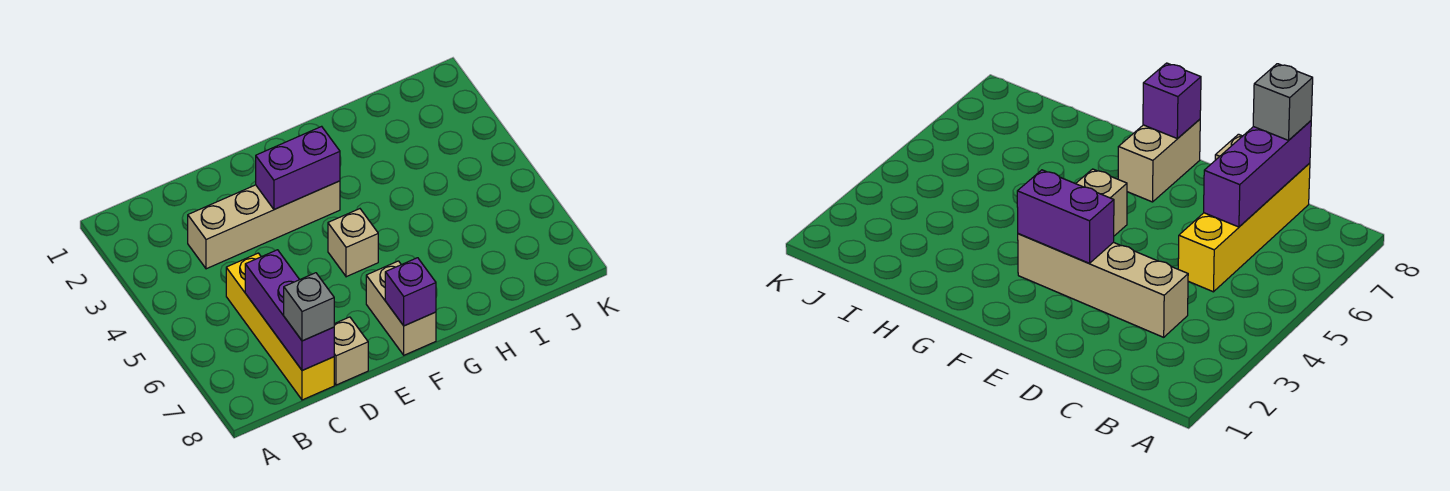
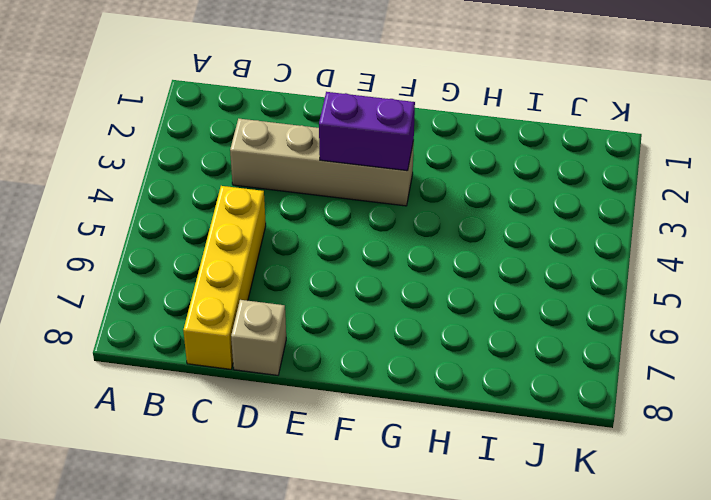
none -> tan brick F5 level 1
none -> tan brick F7:F8 level 1

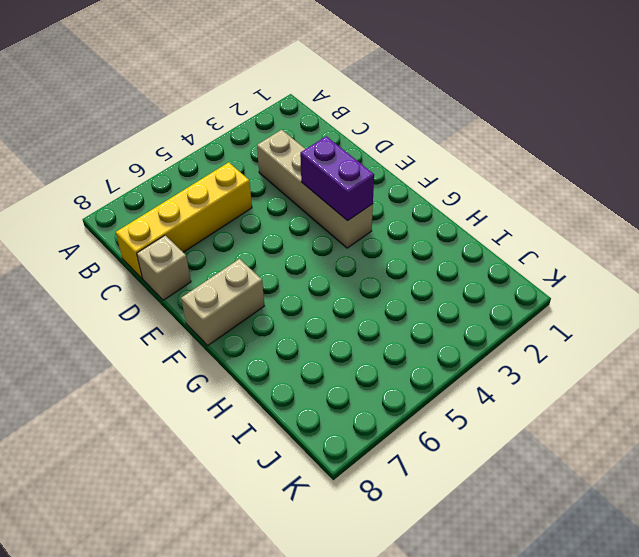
none -> tan brick F5 level 1
none -> purple brick C6:C8 level 2

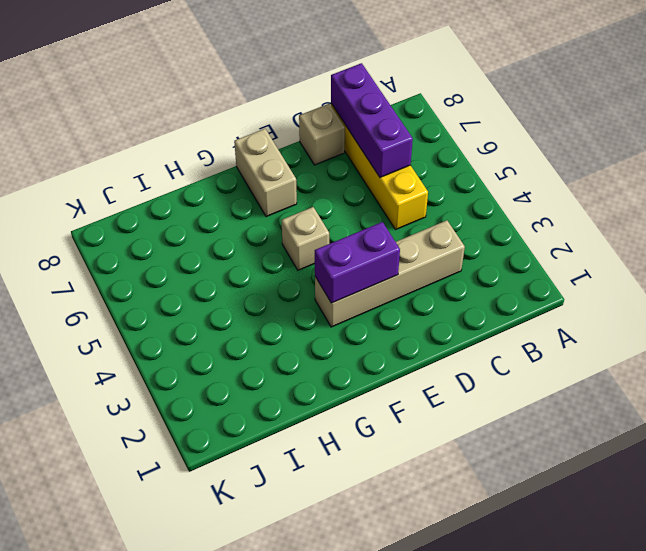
none -> purple brick F8 level 2
none -> grey brick C8 level 3

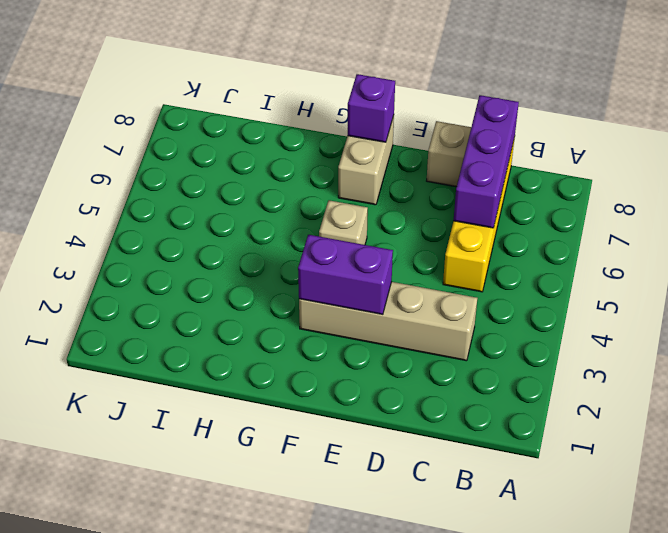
none -> grey brick C8 level 3

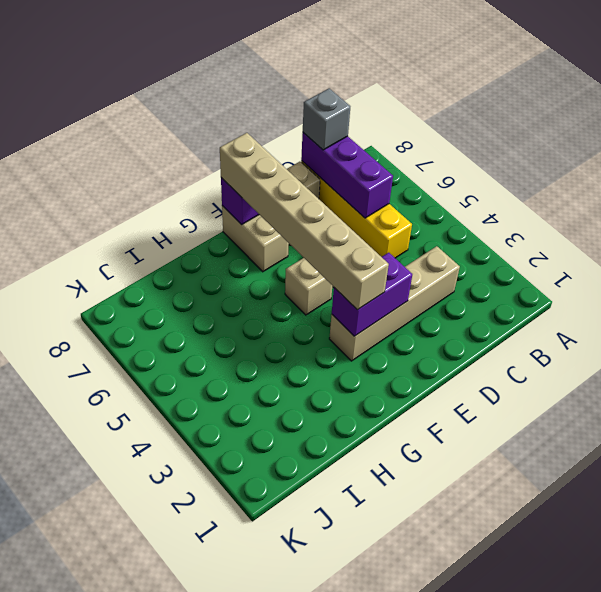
tan brick F3:F8 level 3 -> none

